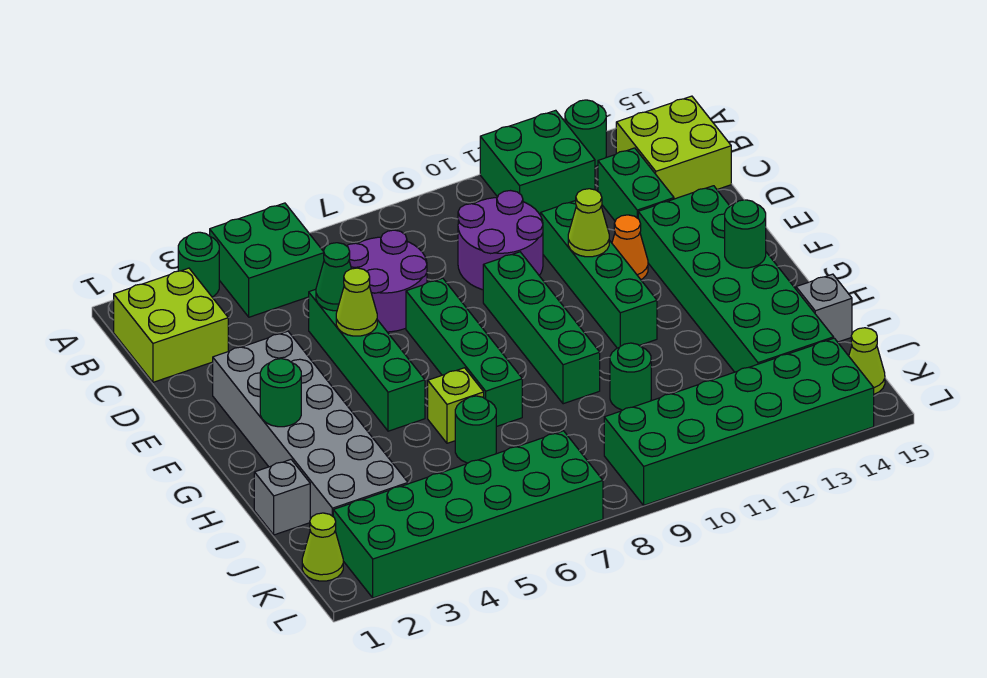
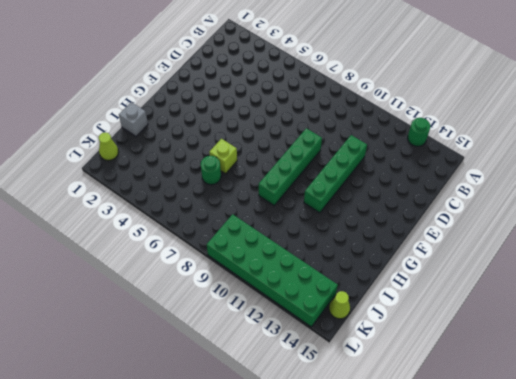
none -> green round brick A3 level 1
none -> green brick A4:B5 level 1
none -> green brick A11:B12 level 1
none -> lime brick B1:C2 level 1

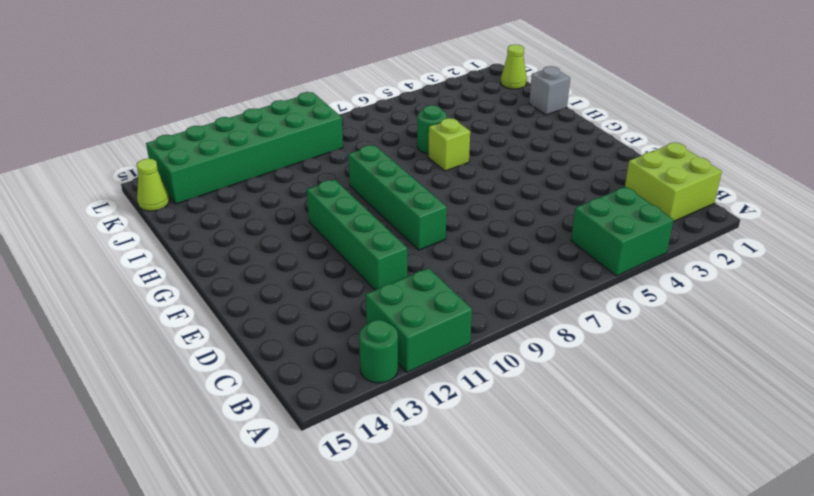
none -> green round brick A3 level 1
none -> lime brick B14:C15 level 1
none -> purple round brick C6:D7 level 1
none -> purple round brick C9:D10 level 1

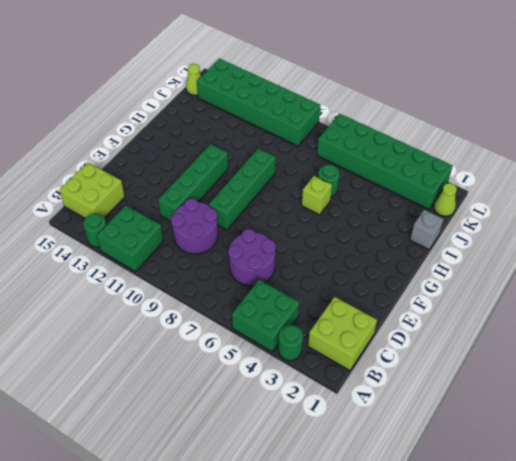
none -> green brick C13:D13 level 1
none -> green brick D5:G5 level 1
none -> grey brick E2:J3 level 1
none -> green brick E7:H7 level 1

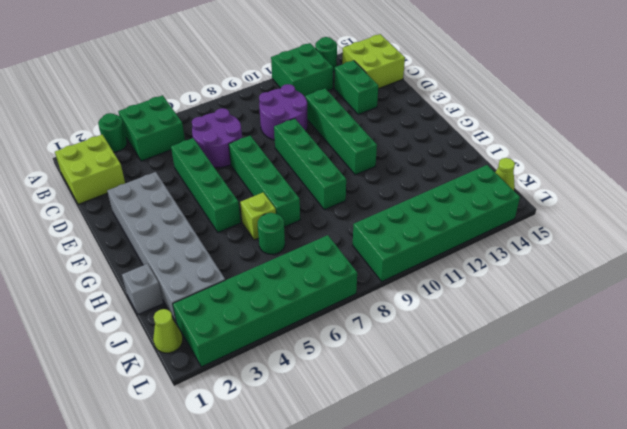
none -> orange cone E12 level 1
none -> green brick E13:J14 level 1
none -> green round brick I10 level 1
none -> grey brick I15 level 1

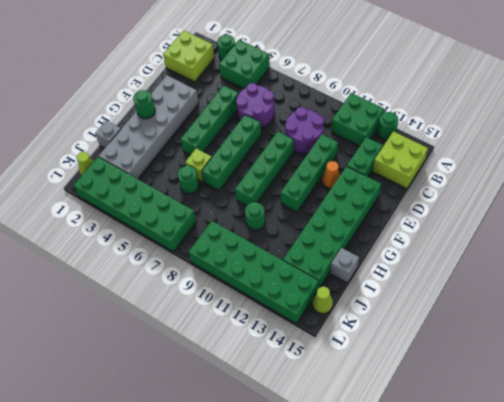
none -> green cone D5 level 2
none -> lime cone E5 level 2
none -> lime cone E11 level 2
none -> green round brick G14 level 2

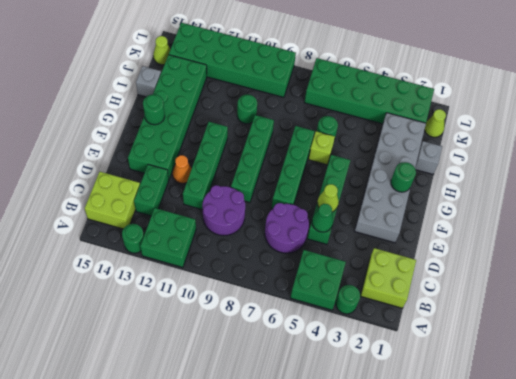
none -> lime cone E11 level 2

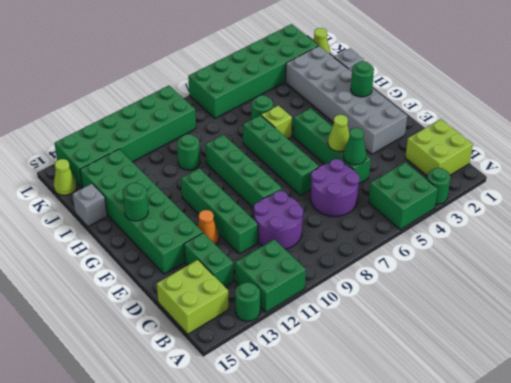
none -> lime cone E11 level 2

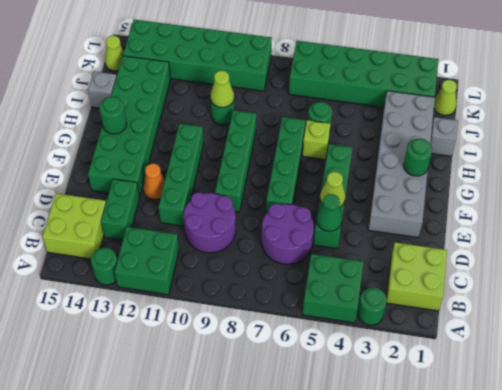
lime cone I10 level 2 -> lime cone E11 level 2

